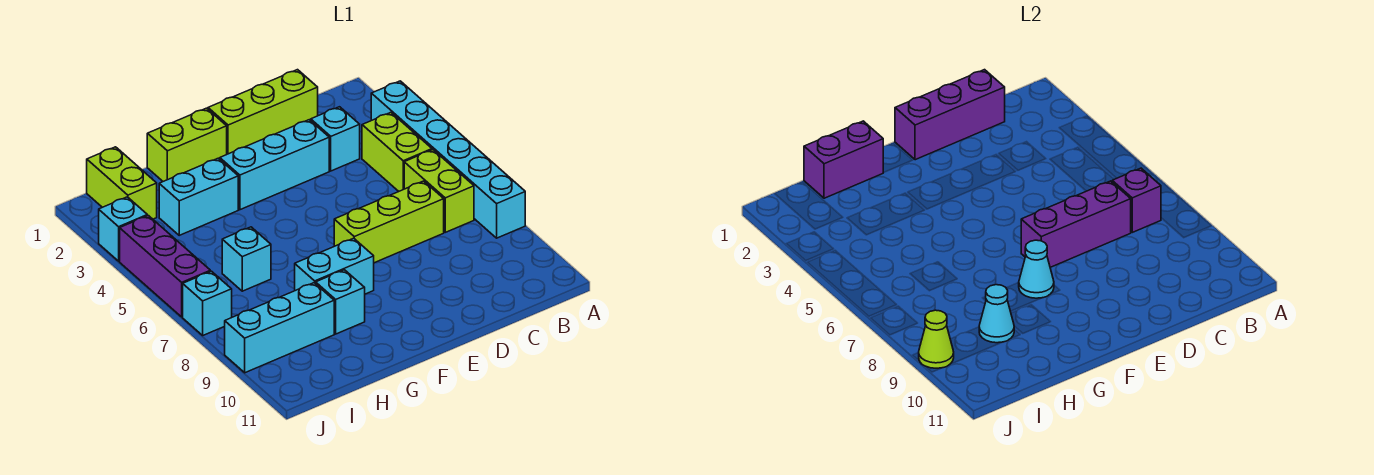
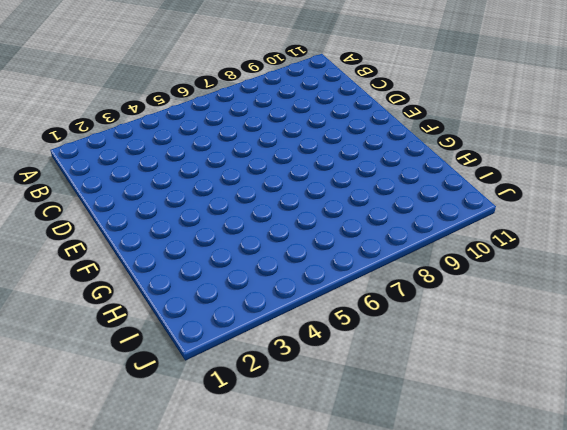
none -> cyan brick A3:A8 level 1
none -> lime brick B4:B5 level 1
none -> lime brick B6:B7 level 1

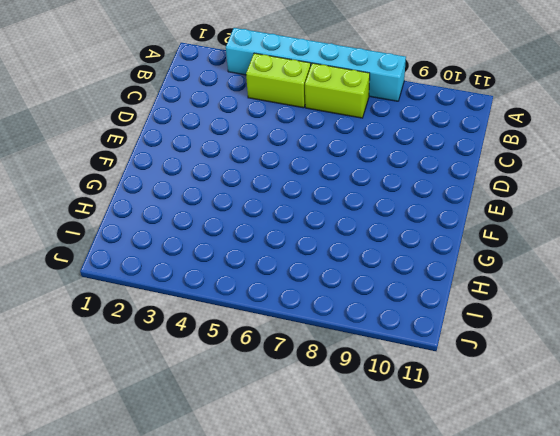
none -> lime brick C1:E1 level 1
none -> cyan brick C3 level 1
none -> lime brick C7:E7 level 1

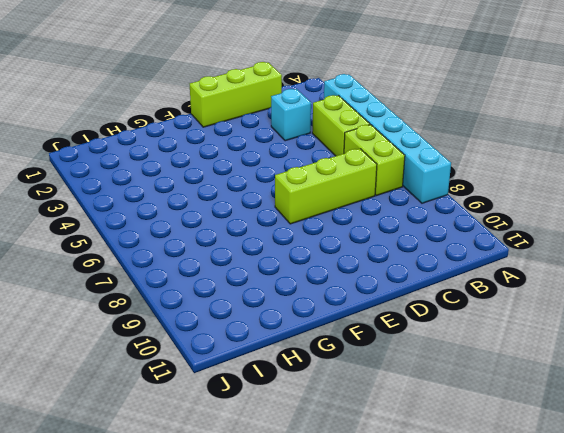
none -> cyan brick D3:F3 level 1
none -> lime brick F1:G1 level 1
none -> cyan brick F8:G8 level 1

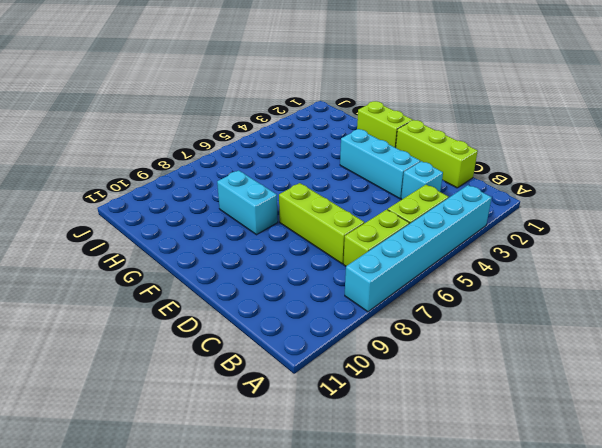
none -> cyan brick G3:H3 level 1
none -> cyan brick G9 level 1
none -> cyan brick H6 level 1

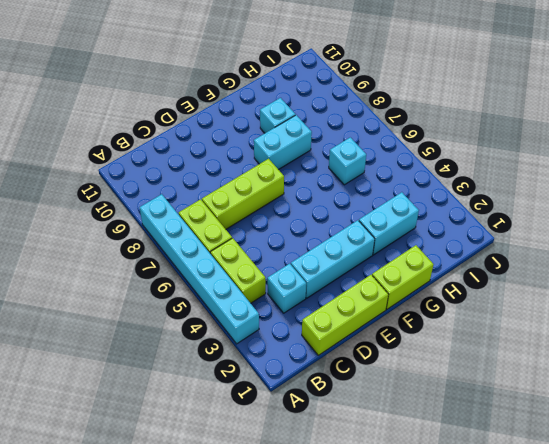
none -> cyan brick H9:J9 level 1
none -> lime brick I1:I2 level 1
none -> cyan brick J3 level 1

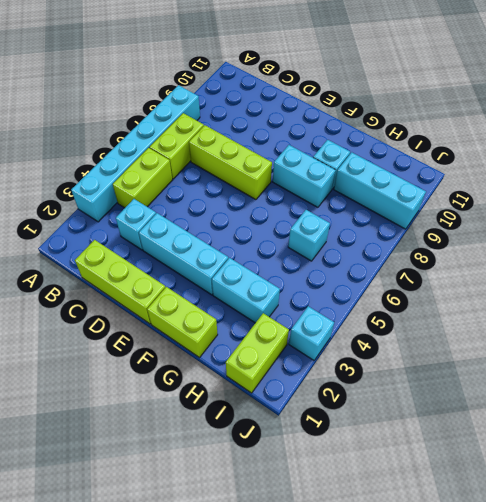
none -> purple brick J4:J6 level 1
none -> cyan brick J7 level 1
none -> purple brick B7 level 2

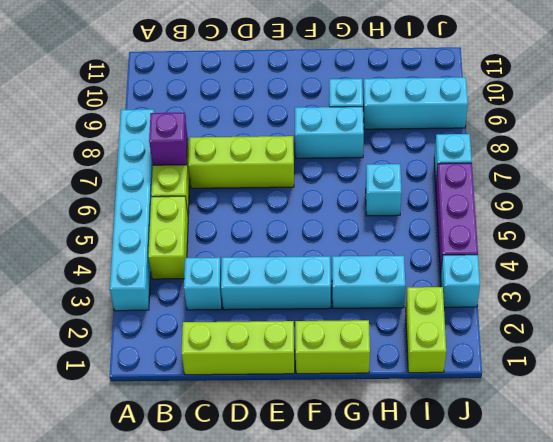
none -> purple brick C1:E1 level 2
none -> purple brick C7:E7 level 2
none -> cyan cone F8 level 2

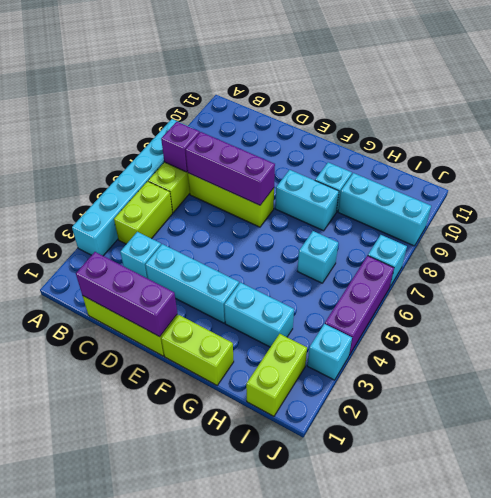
none -> cyan cone F8 level 2
none -> purple brick G1:H1 level 2
none -> cyan cone H9 level 2

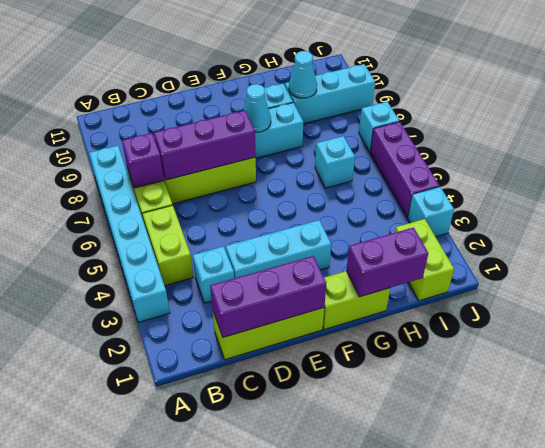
none -> cyan brick G3:H3 level 1
none -> lime cone J9 level 2

